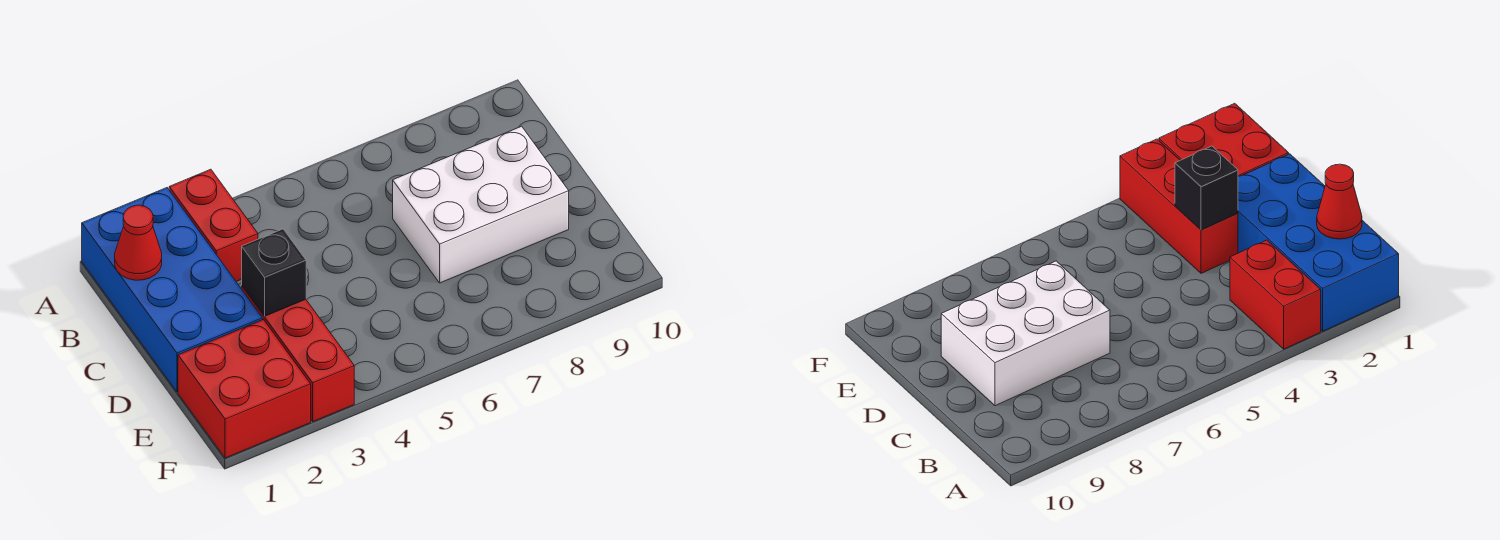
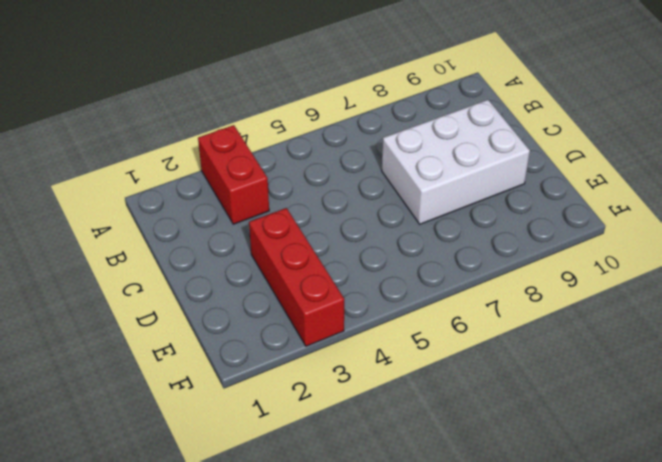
none -> blue brick A1:D2 level 1
none -> red brick E1:F2 level 1

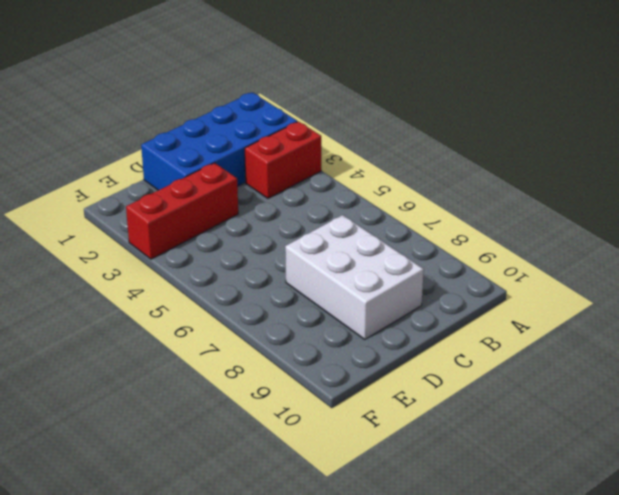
none -> red brick E1:F2 level 1
none -> red cone B1 level 2

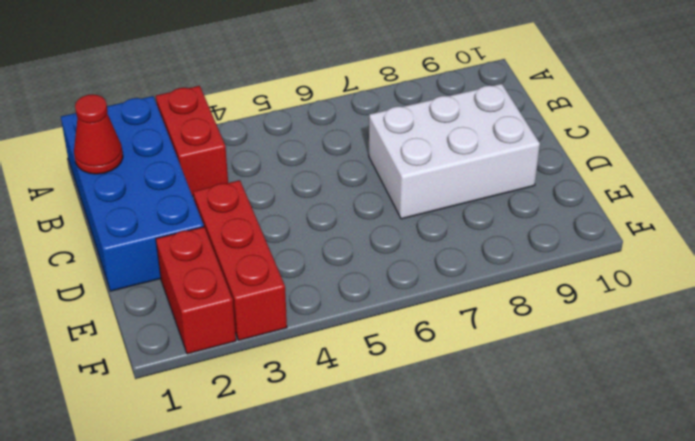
red brick E2:F2 level 1 -> red brick E1:F2 level 1
none -> black brick D3 level 2

